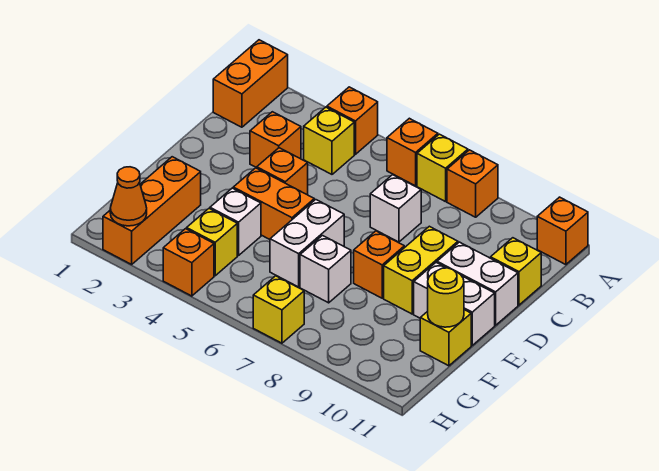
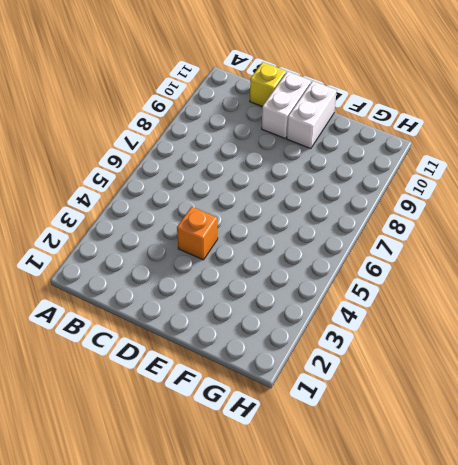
none -> orange brick A1:B1 level 1
none -> orange brick A4 level 1
none -> orange brick A6 level 1

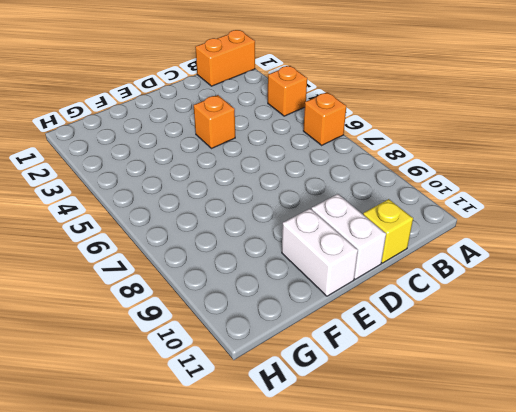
none -> yellow brick A7 level 1
none -> orange brick A8 level 1
none -> orange brick A11 level 1

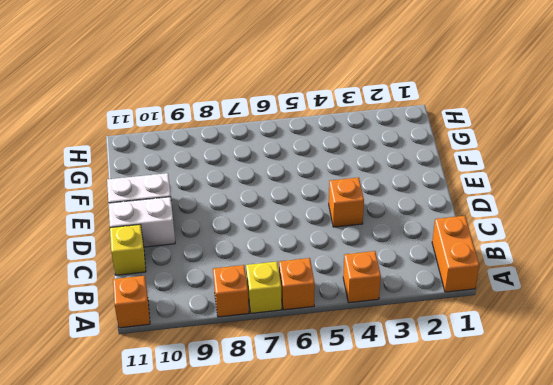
none -> yellow brick B4 level 1
none -> orange brick C3 level 1
none -> white brick C7 level 1

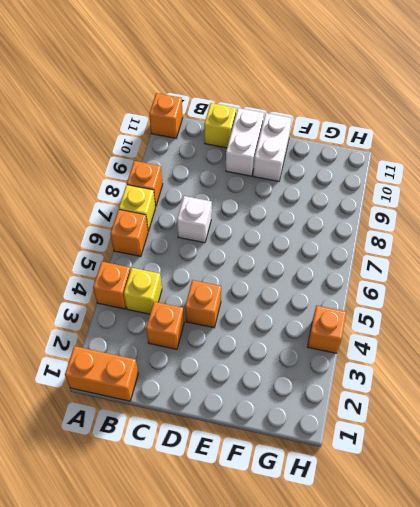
none -> yellow brick D9:E9 level 1
none -> orange brick E4:E5 level 1
none -> white brick E6:F6 level 1

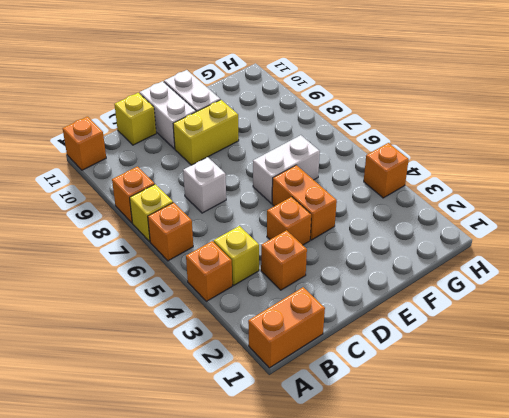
none -> orange brick E8 level 1
none -> orange brick F2:H2 level 1
none -> white brick F4 level 1

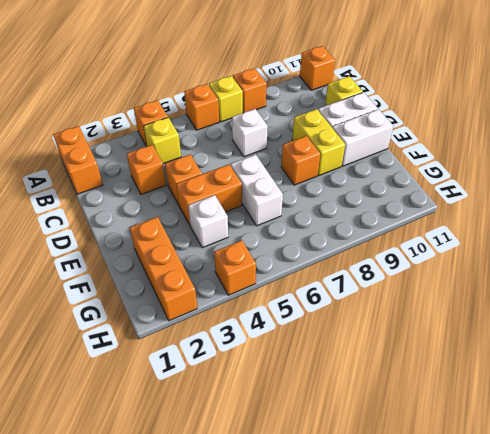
none -> white brick F7 level 1
none -> yellow brick F11 level 1
none -> yellow brick G4 level 1

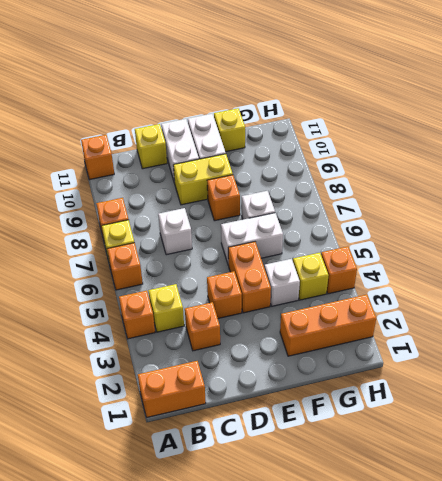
none -> yellow brick H7 level 1
none -> yellow round brick F11 level 2
none -> orange cone H2 level 2

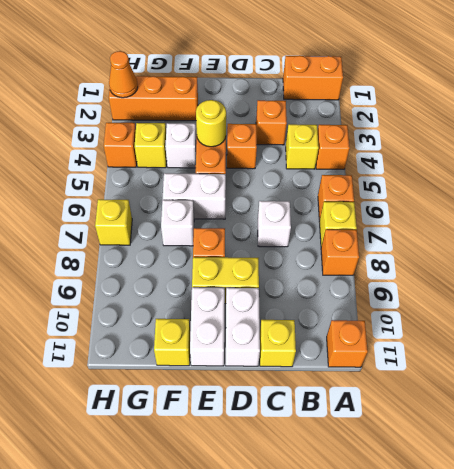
yellow round brick E4 level 2 -> yellow round brick F11 level 2

